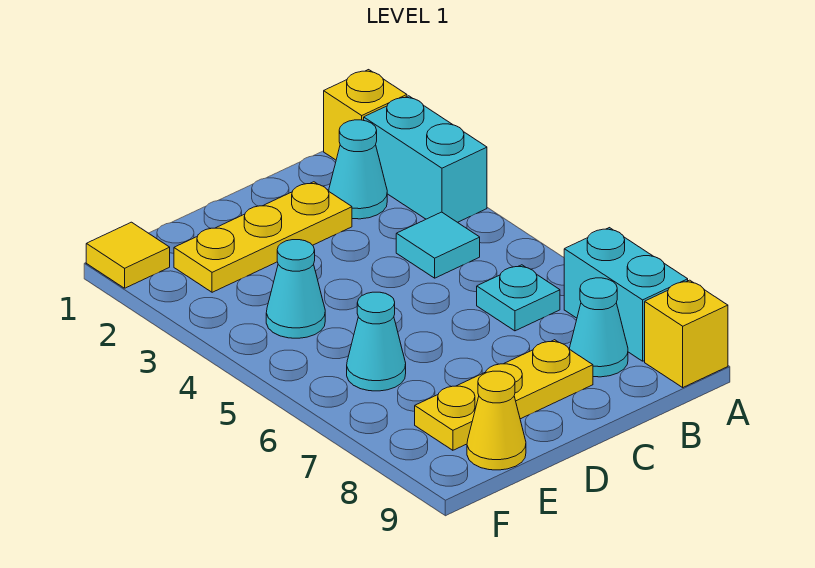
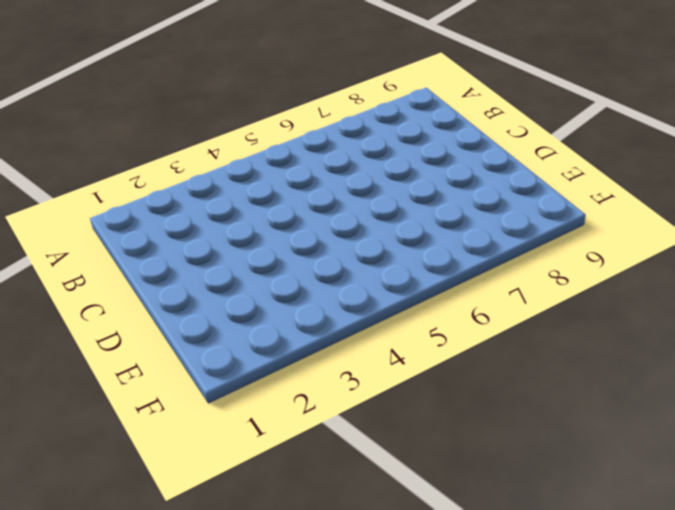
none -> yellow brick A1 level 1
none -> cyan brick A2:A3 level 1
none -> cyan brick A7:A8 level 1

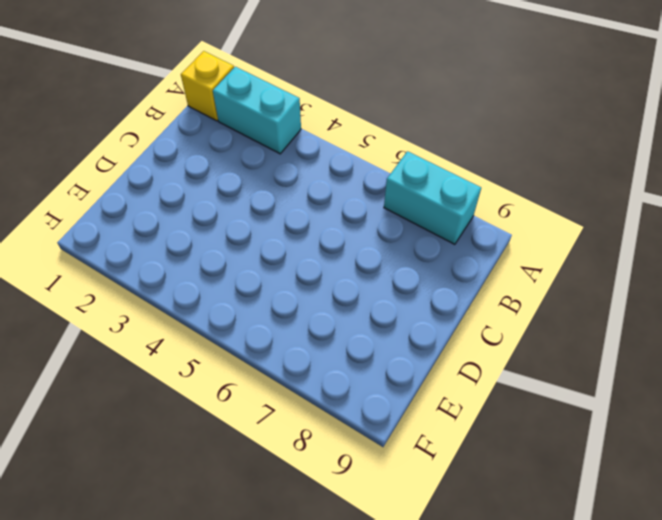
none -> yellow brick A9 level 1
none -> cyan cone B2 level 1
none -> cyan tile B4 level 1

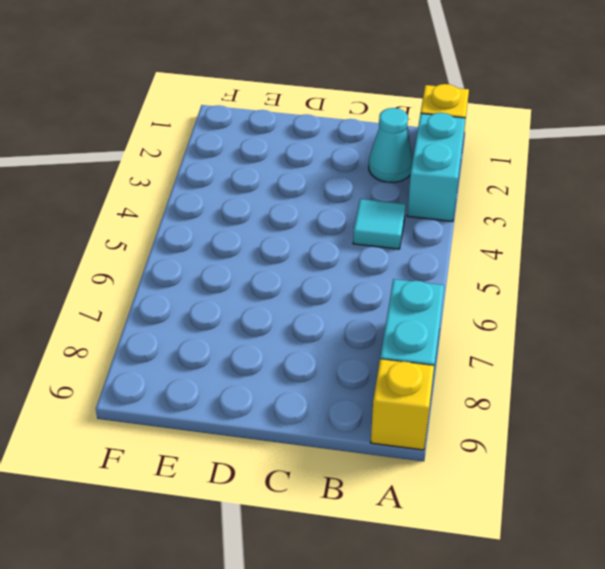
none -> cyan plate B6 level 1
none -> cyan cone B8 level 1
none -> yellow plate C2:E2 level 1

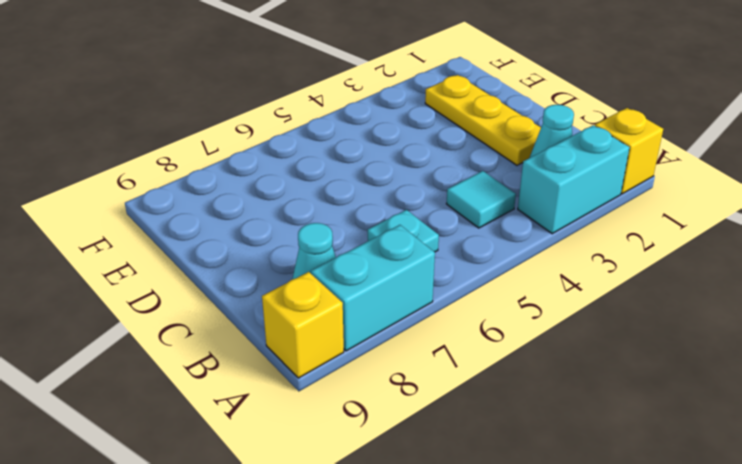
none -> yellow plate C8:E8 level 1
none -> cyan cone E4 level 1
none -> cyan cone E6 level 1

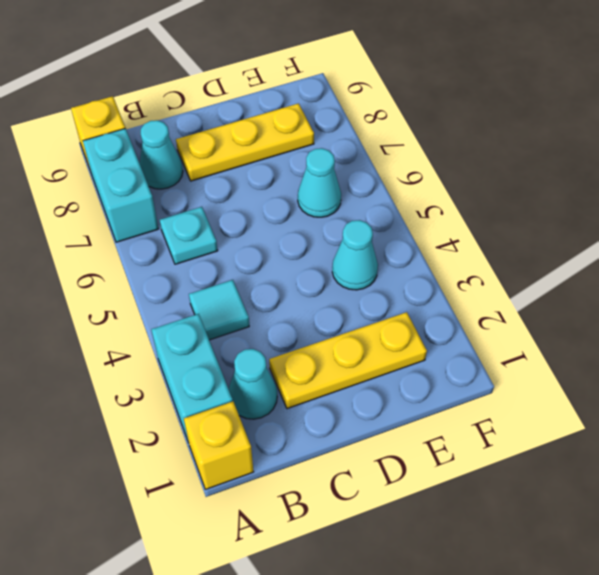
none -> yellow cone E9 level 1
none -> yellow tile F1 level 1

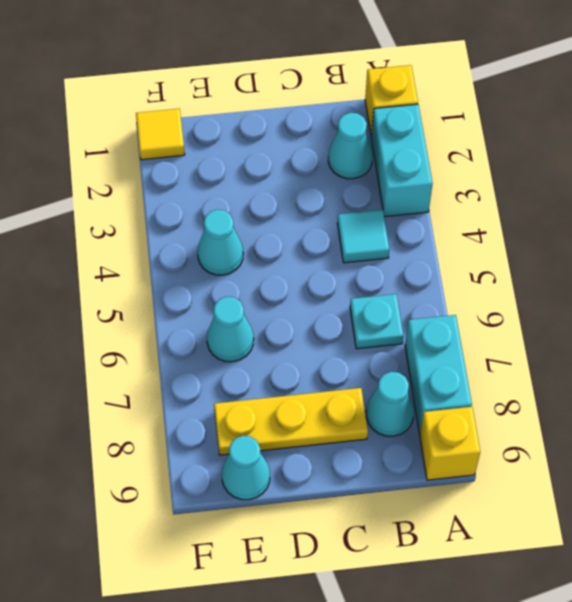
cyan cone E9 level 1 -> yellow cone E9 level 1
none -> yellow plate C2:E2 level 1

